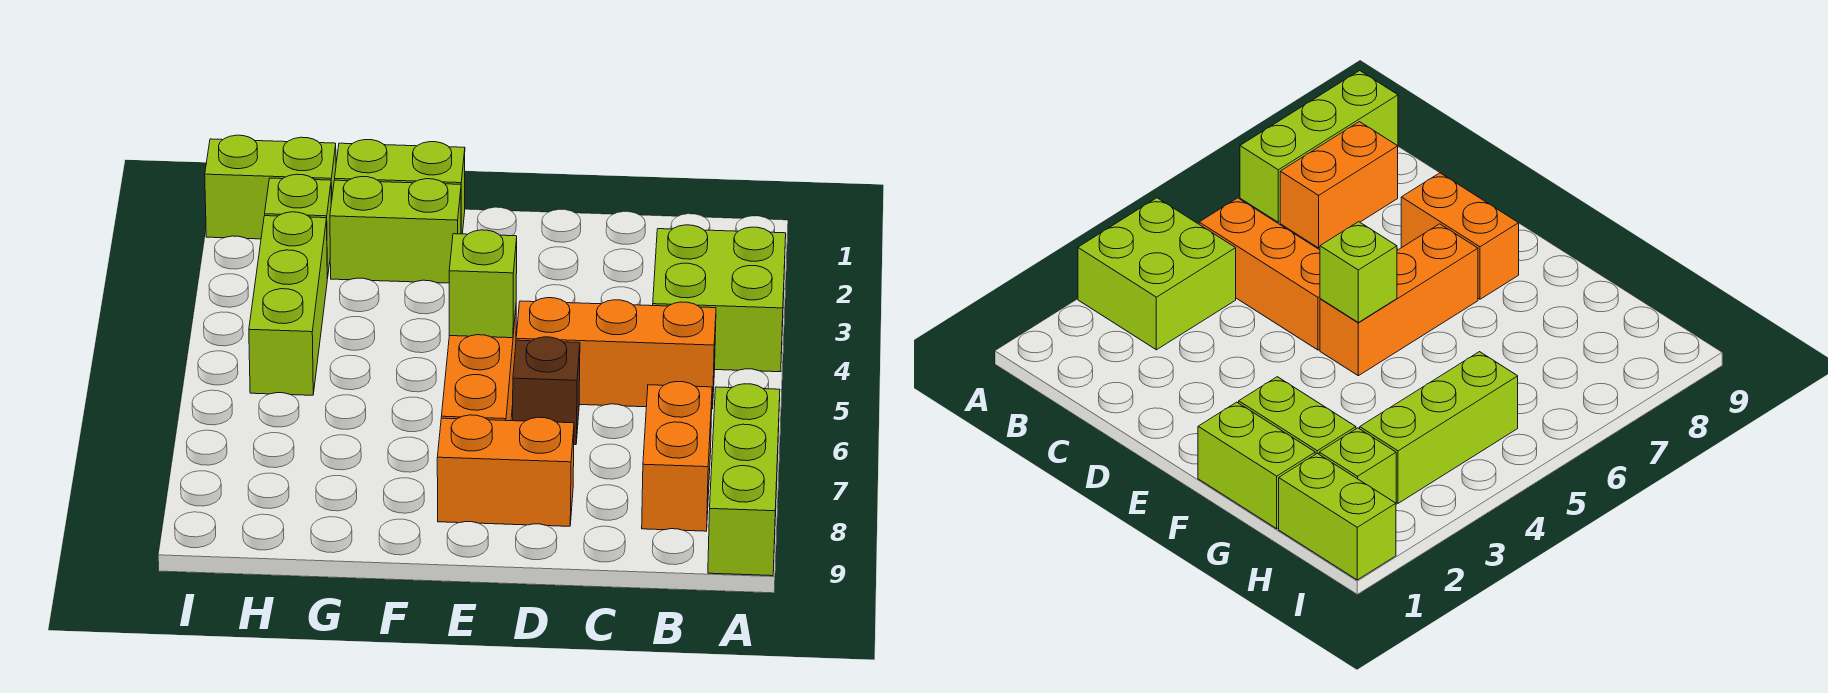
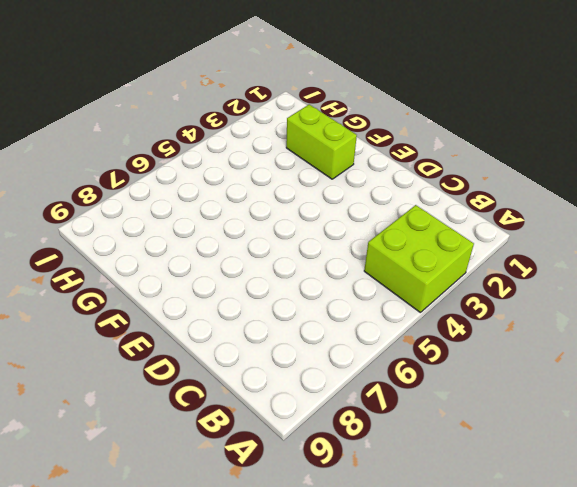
none -> lime brick A7:A9 level 1
none -> orange brick B5:D5 level 1
none -> orange brick B7:B8 level 1

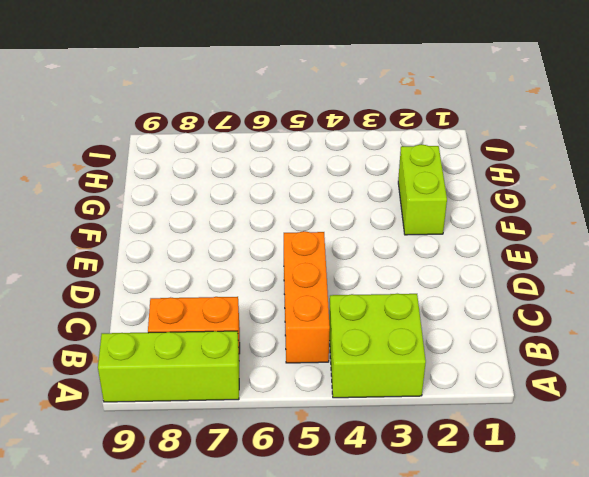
none -> brown brick D6 level 1
none -> orange brick D8:E8 level 1
none -> orange brick E5:E7 level 1

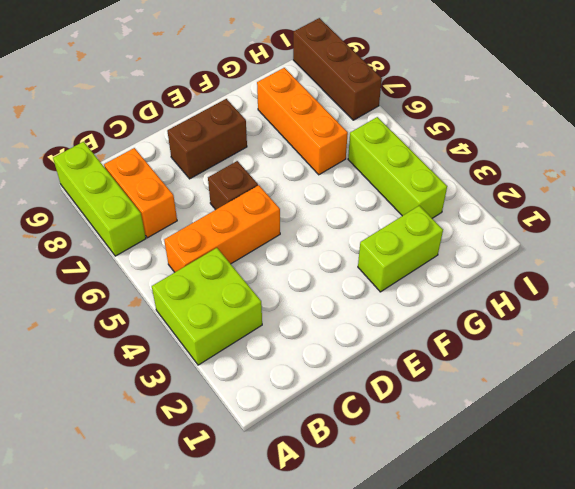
brown brick D8:E8 level 1 -> orange brick D8:E8 level 1
orange brick G6:G8 level 1 -> orange brick E5:E7 level 1
brown brick I7:I9 level 1 -> none
none -> lime brick F1:G1 level 1
none -> lime brick H1:I1 level 1
none -> lime brick H2 level 1

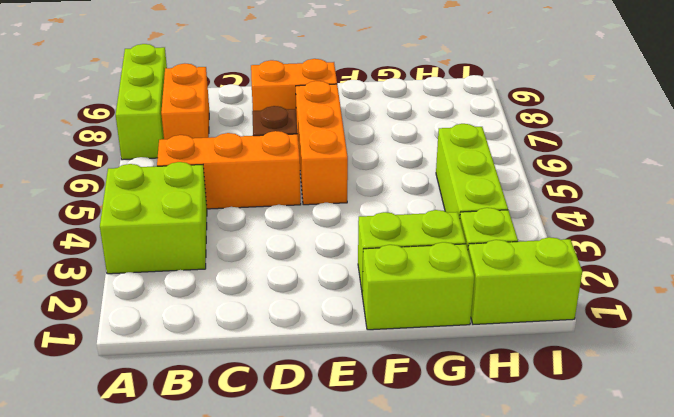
none -> lime brick E5 level 2

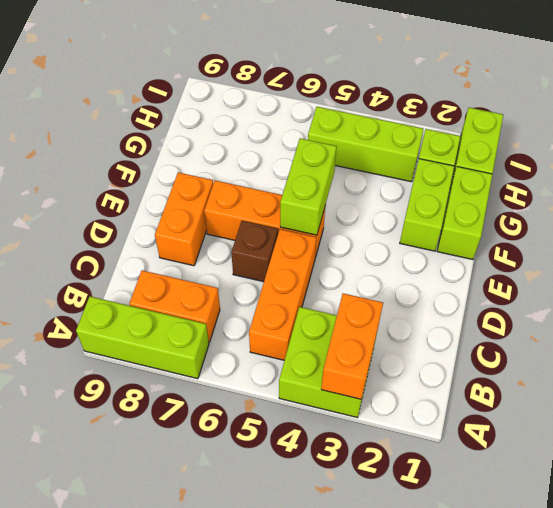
orange brick A3:B3 level 2 -> none
lime brick E5:F5 level 2 -> lime brick E5 level 2

